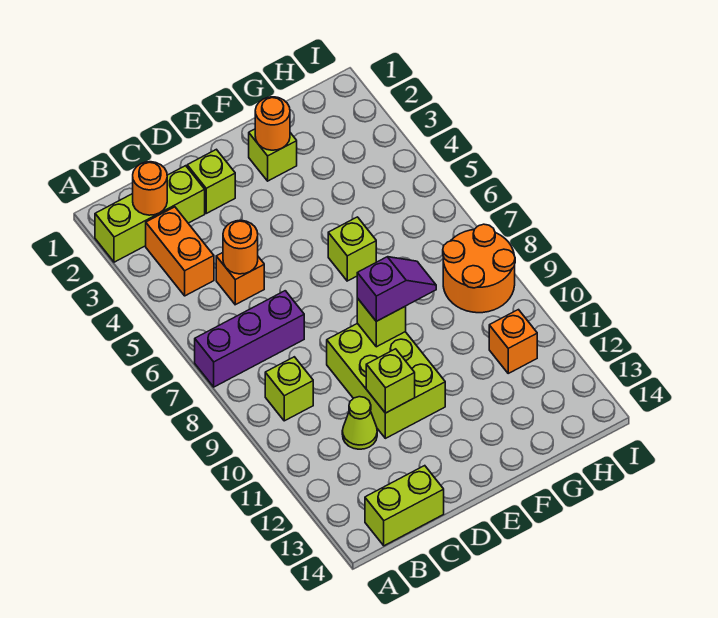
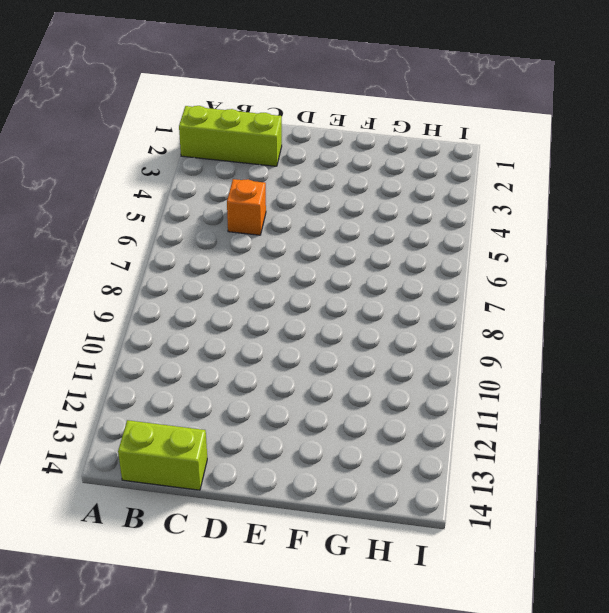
none -> purple brick A7:C7 level 1
none -> orange brick B3:B4 level 1
none -> lime brick B9 level 1

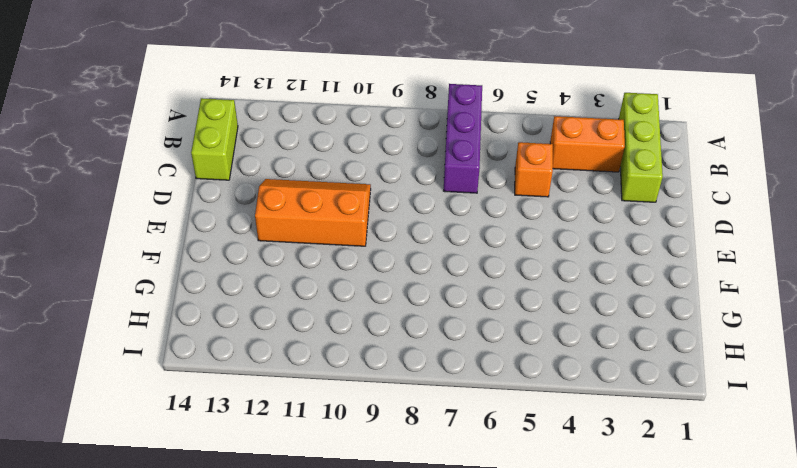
orange slope D10:E12 level 1 top E -> lime brick D9:E11 level 1
none -> lime brick B9 level 1
none -> lime cone C11 level 1
none -> lime brick D2 level 1

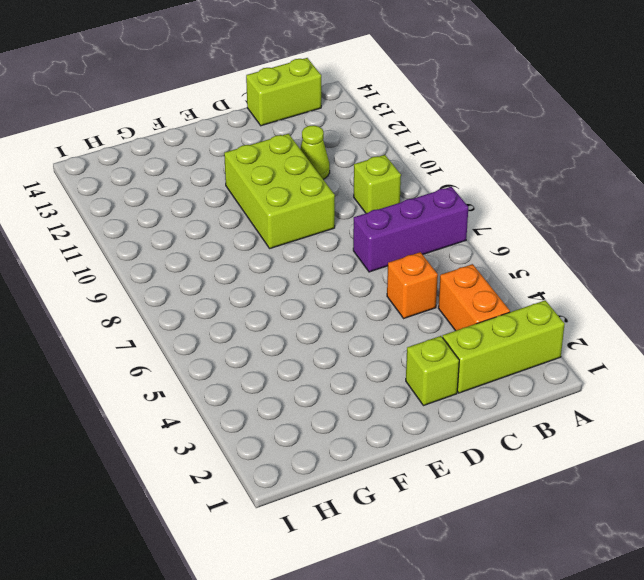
none -> lime brick F2 level 1
none -> lime brick F6 level 1
none -> orange round brick H8:I9 level 1

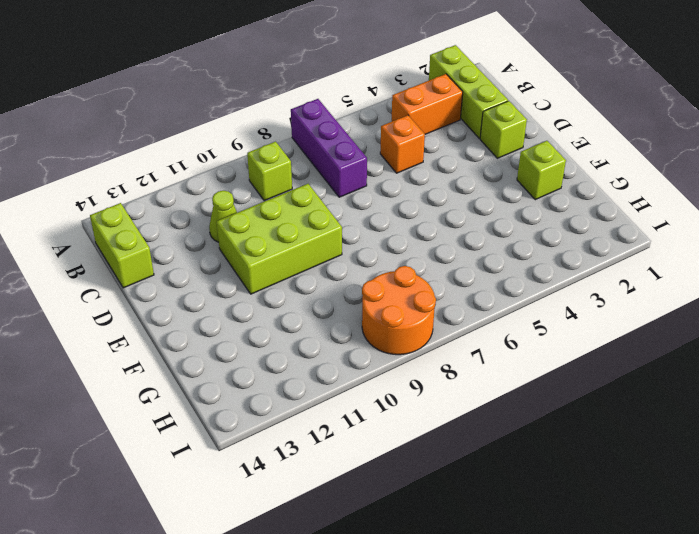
none -> lime brick F6 level 1
none -> orange brick H11 level 1
none -> orange round brick B2 level 2

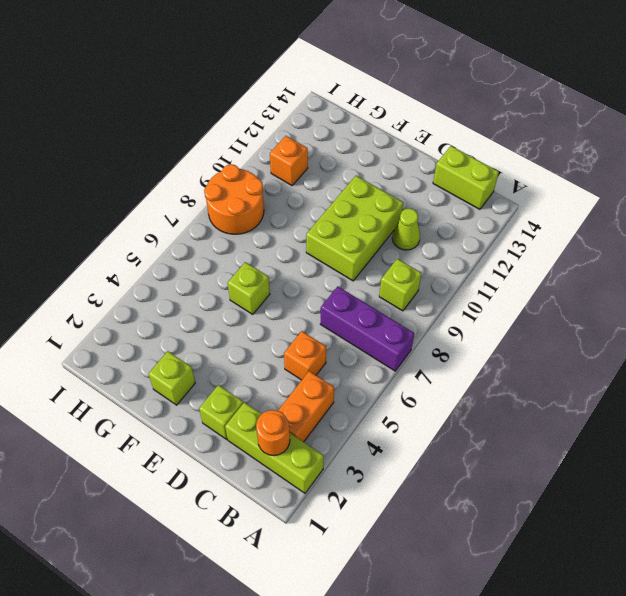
none -> orange round brick C5 level 2
none -> lime brick D11 level 2
none -> lime brick E9 level 2

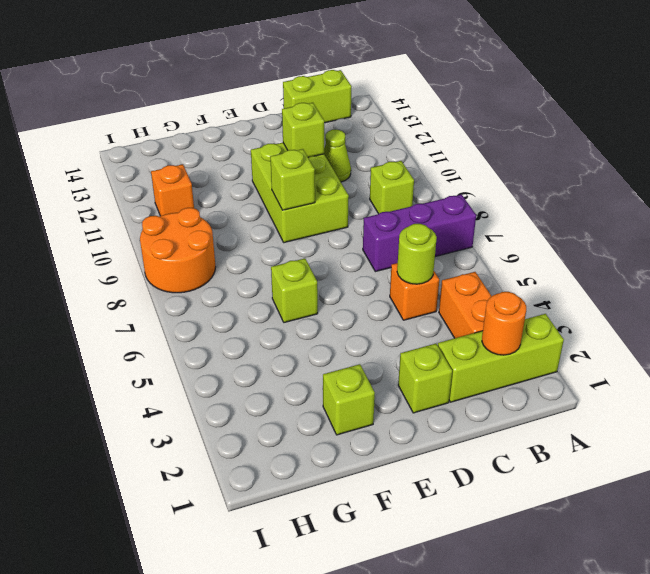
lime round brick C5 level 2 -> orange round brick C5 level 2
none -> orange round brick F2 level 2
none -> purple slope E9:F9 level 3 top E

